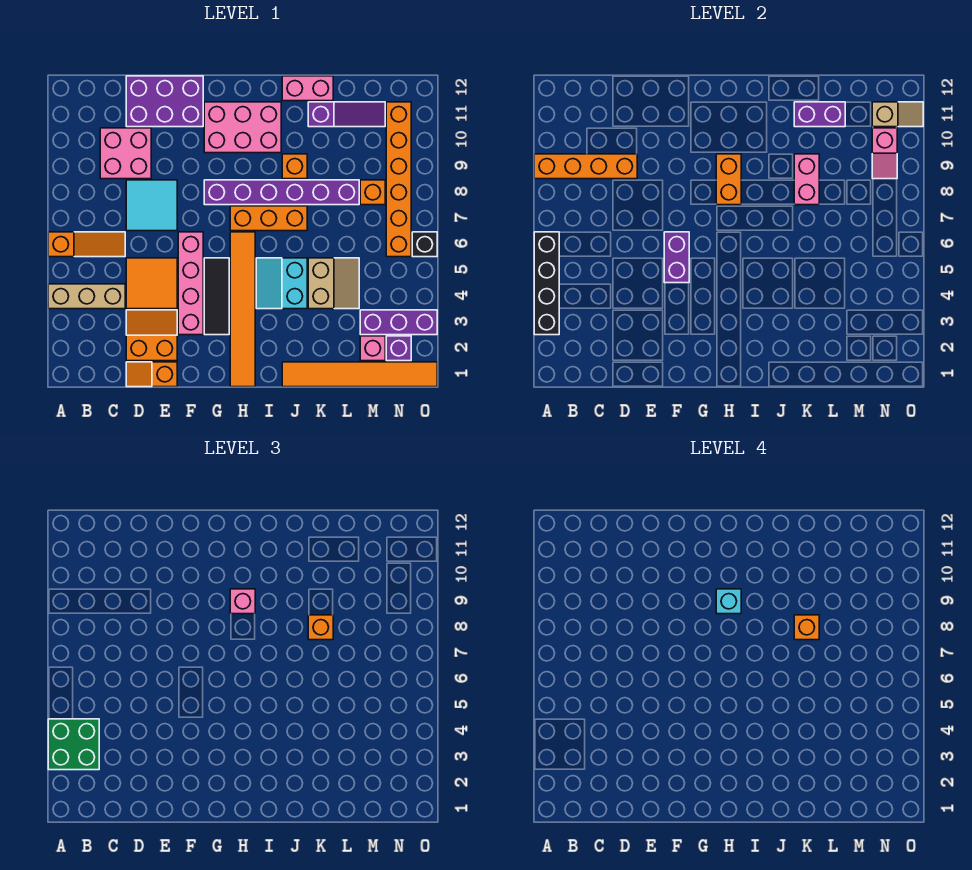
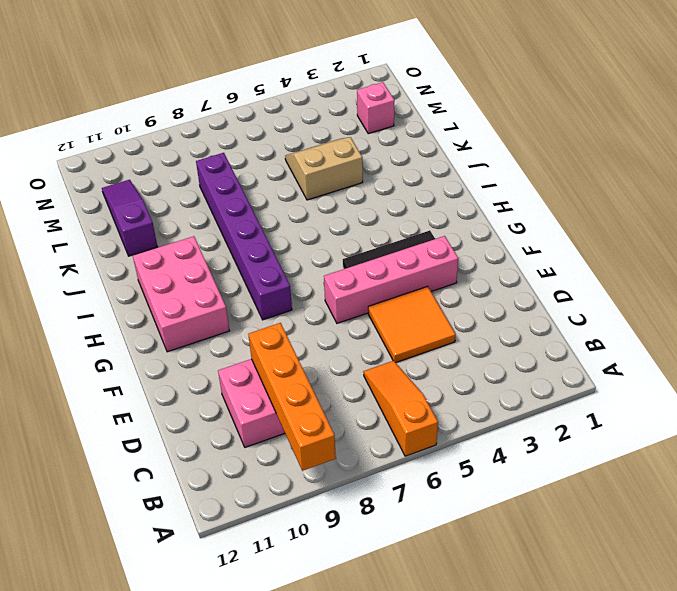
none -> tan brick A4:C4 level 1
none -> orange slope D1:E1 level 1 top E
none -> orange slope D2:E3 level 1 top 2
none -> cyan tile D7:E8 level 1

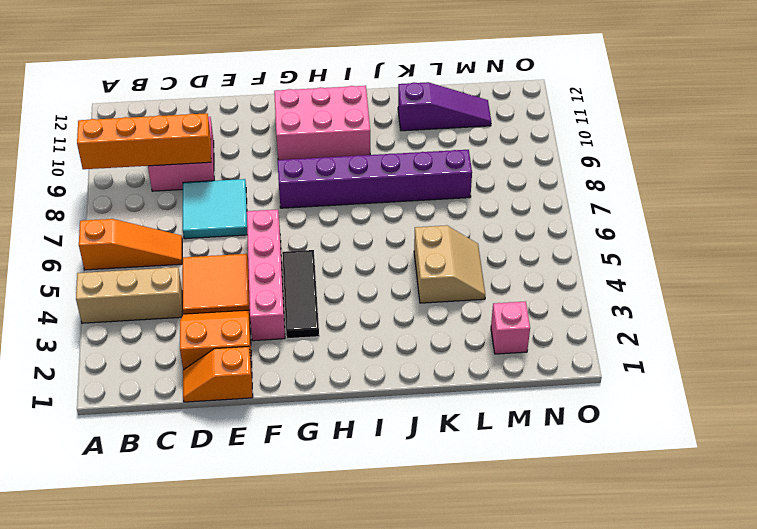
none -> purple brick D11:F12 level 1
none -> orange tile H1:H6 level 1
none -> orange brick H7:J7 level 1
none -> cyan slope I4:J5 level 1 top J

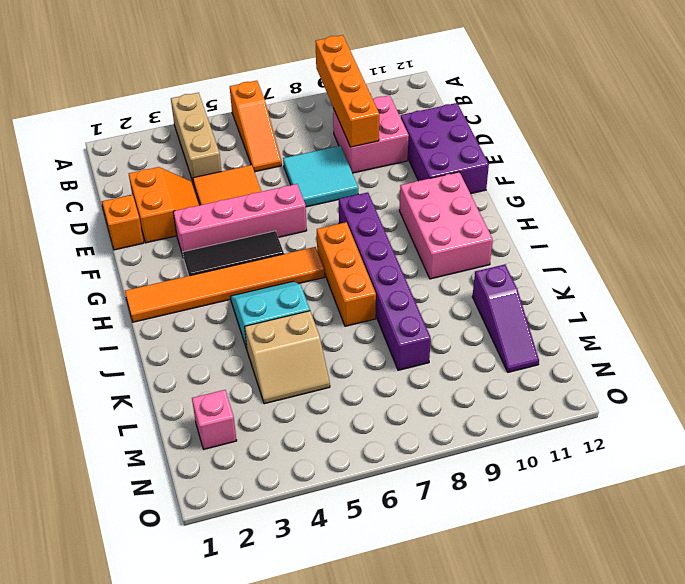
none -> orange tile J1:O1 level 1
none -> orange brick J9 level 1
none -> pink brick J12:K12 level 1
none -> purple brick M3:O3 level 1

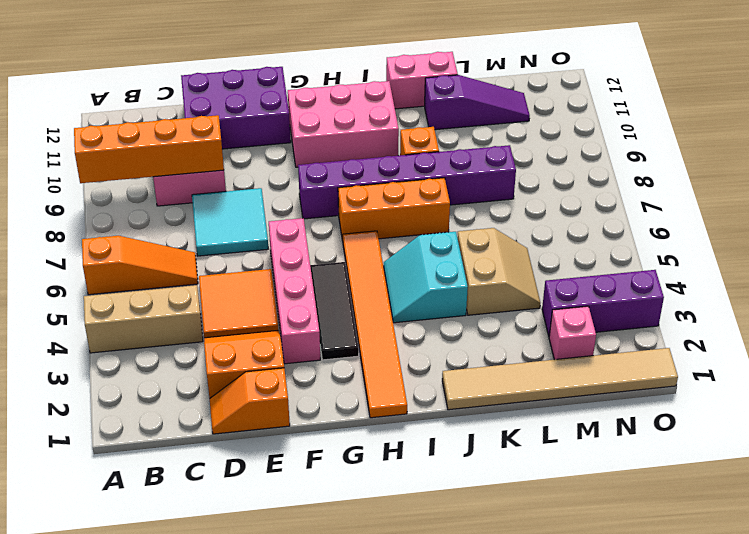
tan tile J1:O1 level 1 -> orange tile J1:O1 level 1
none -> orange brick M8 level 1
none -> purple brick N2 level 1
none -> orange brick N6:N11 level 1
none -> black brick O6 level 1

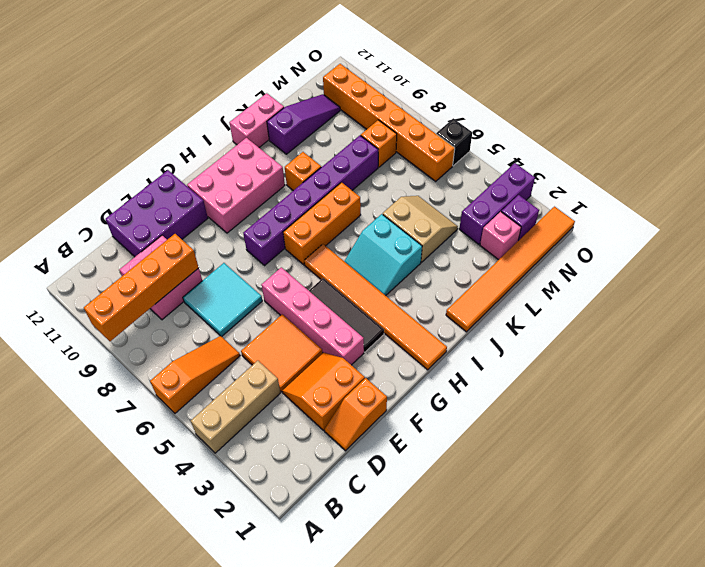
none -> black brick A3:A6 level 2
none -> purple brick F5:F6 level 2
none -> orange brick H8:H9 level 2
none -> pink brick K8:K9 level 2

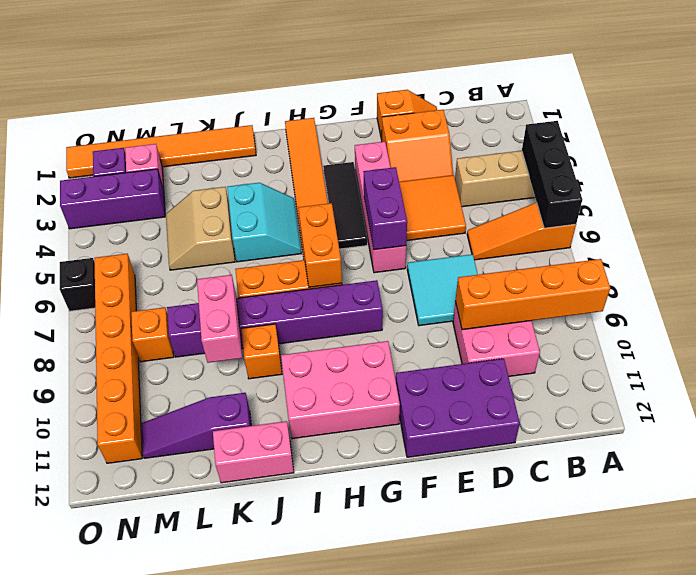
black brick A4:A6 level 2 -> black brick A3:A6 level 2
orange brick H6:H7 level 2 -> orange brick H8:H9 level 2
none -> purple brick K11:L11 level 2
none -> pink slope N9:N10 level 2 top 10
none -> tan slope N11:O11 level 2 top N
none -> green brick A3:B4 level 3

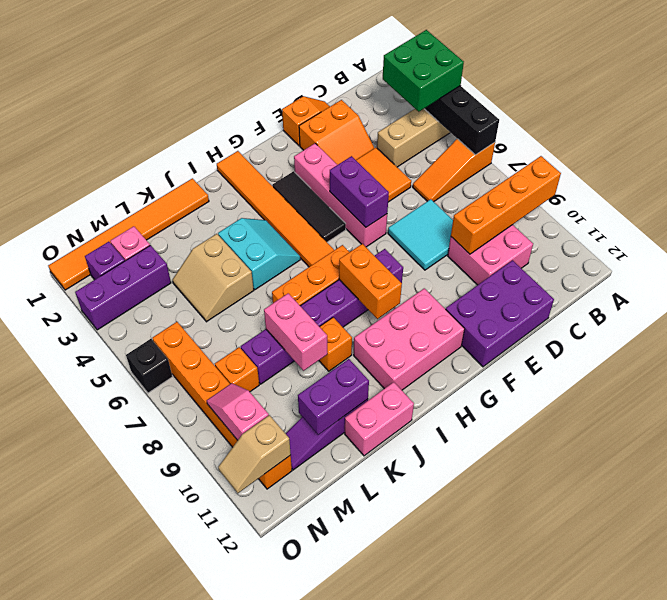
none -> pink brick H9 level 3
none -> orange brick K8 level 3
none -> cyan brick H9 level 4
none -> orange brick K8 level 4

